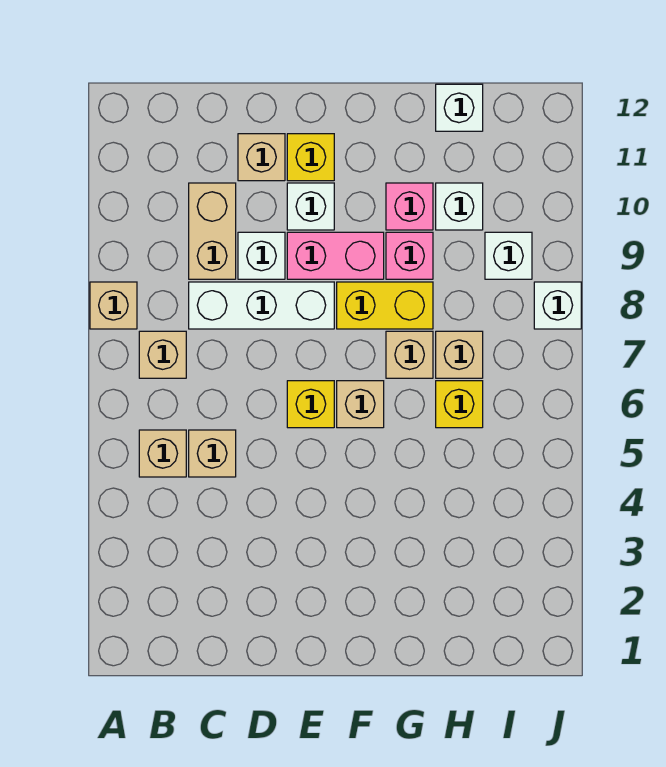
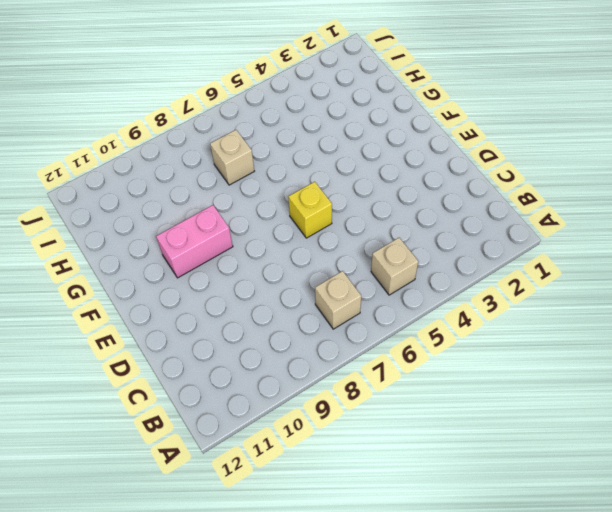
pink brick F9:F10 level 1 -> pink brick E9:F9 level 1
none -> tan brick A8 level 1
none -> tan brick C5 level 1
none -> white brick C8:E8 level 1

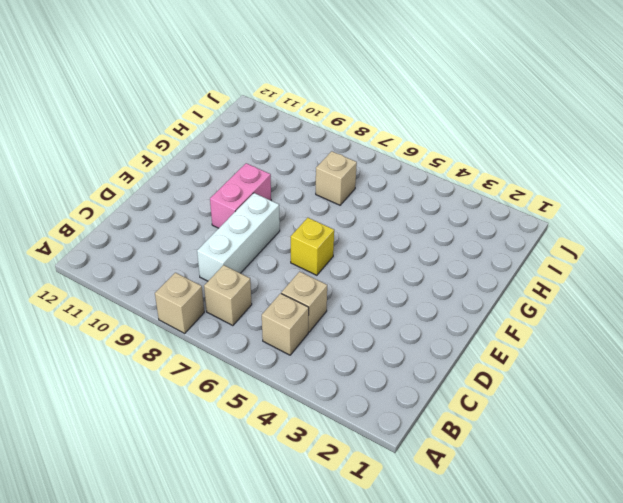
none -> tan brick C9:C10 level 1
none -> white brick D9 level 1
none -> tan brick D11 level 1

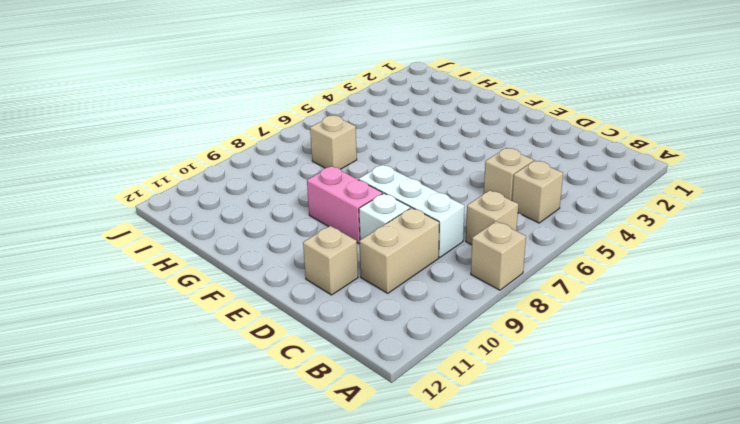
none -> yellow brick E6 level 1
none -> white brick E10 level 1
none -> yellow brick E11 level 1

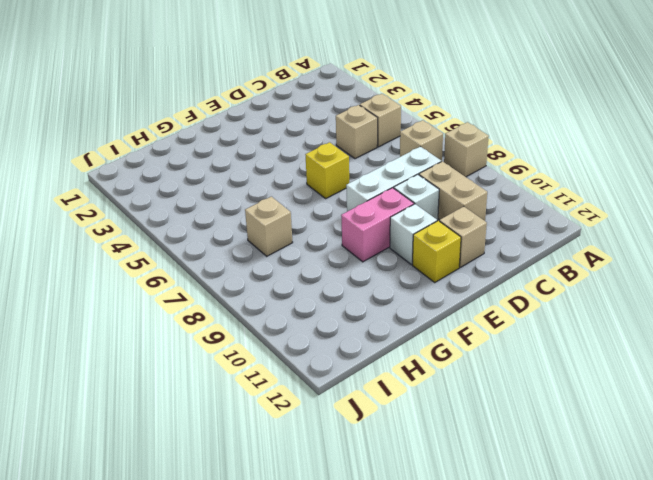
none -> tan brick F6 level 1
none -> yellow brick F8:G8 level 1
none -> tan brick G7 level 1

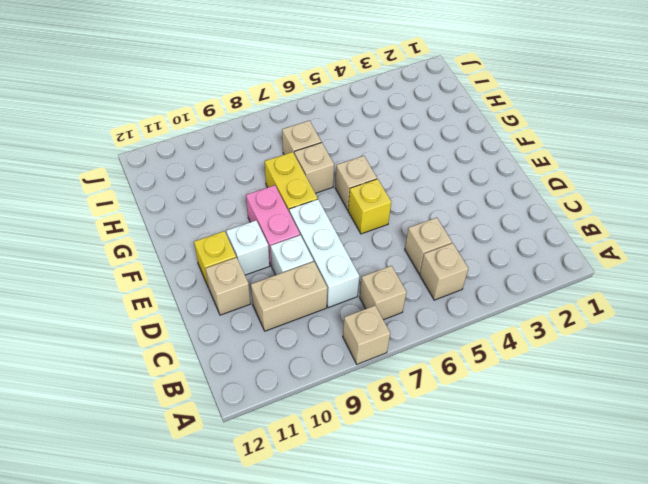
none -> pink brick G9 level 1
none -> pink brick G10 level 1
none -> yellow brick H6 level 1

